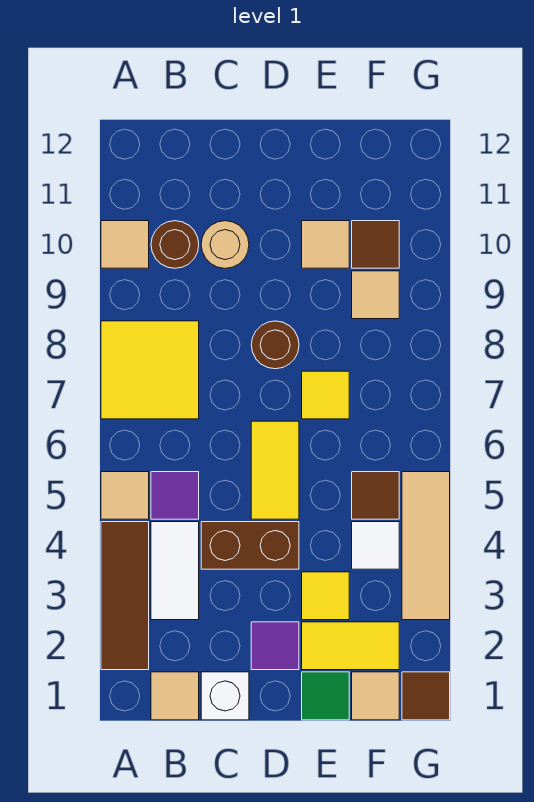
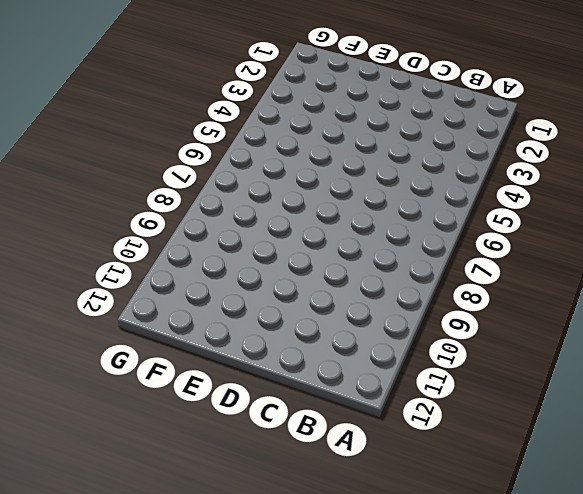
none -> brown tile A2:A4 level 1
none -> tan tile A5 level 1
none -> yellow tile A7:B8 level 1

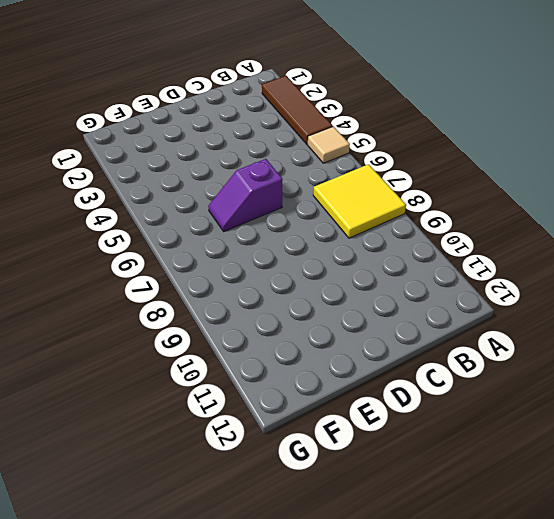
purple slope D6:E6 level 1 top D -> yellow tile D5:D6 level 1
none -> tan tile A10 level 1
none -> tan tile B1 level 1
none -> white tile B3:B4 level 1

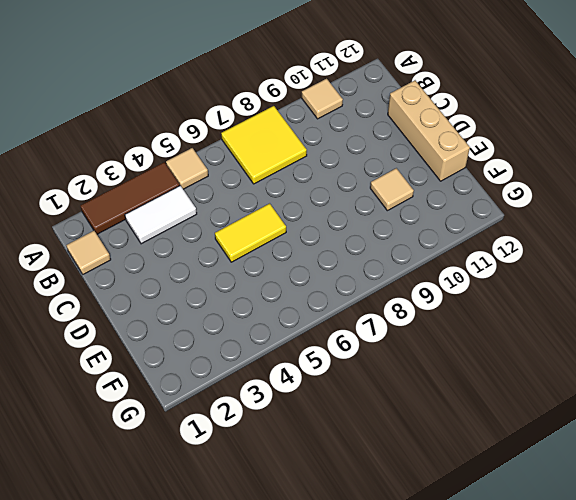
tan brick C12:E12 level 1 -> none
none -> purple tile B5 level 1
none -> brown round brick B10 level 1
none -> white brick C1 level 1

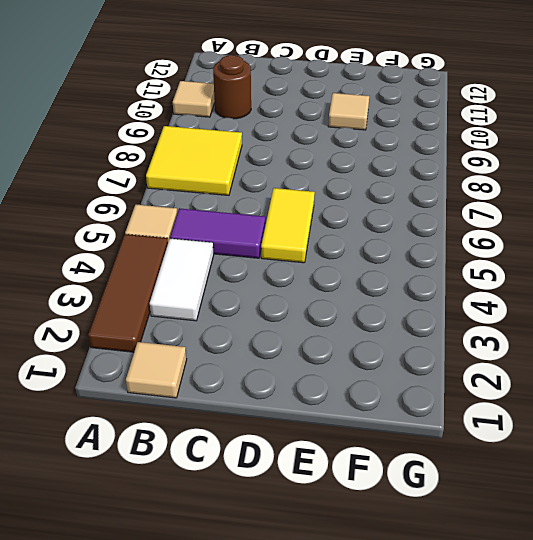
purple tile B5:C5 level 1 -> purple tile B5 level 1
none -> white brick C1 level 1
none -> brown brick C4:D4 level 1
none -> tan round brick C10 level 1

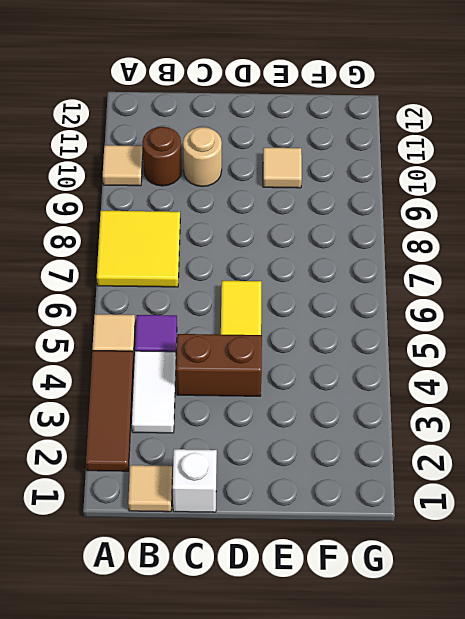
none -> purple tile D2 level 1
none -> brown round brick D8 level 1
none -> green tile E1 level 1

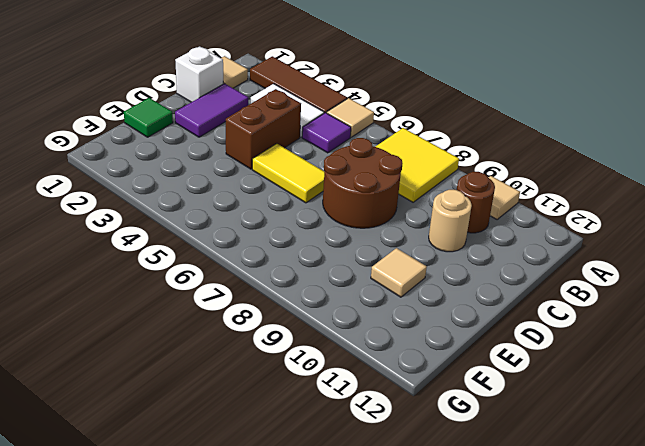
purple tile C2:D2 level 1 -> purple tile D2 level 1
brown round brick C7:D8 level 1 -> brown round brick D8 level 1
none -> yellow tile E2:F2 level 1
none -> yellow tile E3 level 1
none -> yellow tile E7 level 1

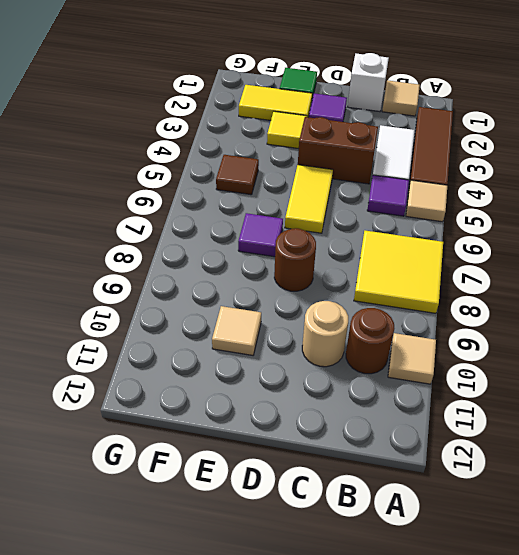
purple tile E7 level 1 -> yellow tile E7 level 1
none -> tan tile F1 level 1
none -> white tile F4 level 1
none -> tan tile F9 level 1

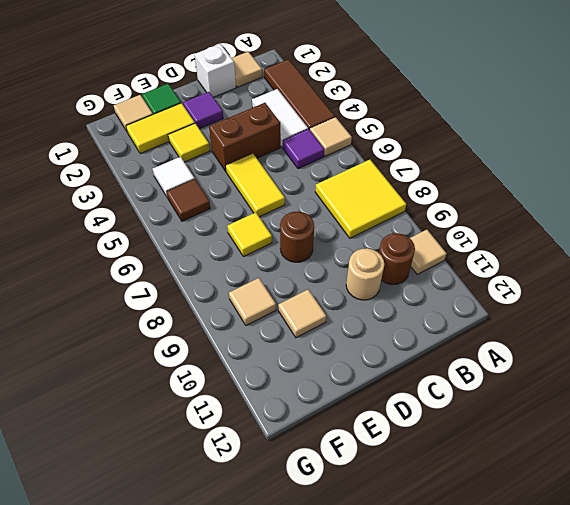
none -> brown tile F10 level 1
none -> brown tile G1 level 1
none -> tan tile G3:G5 level 1

